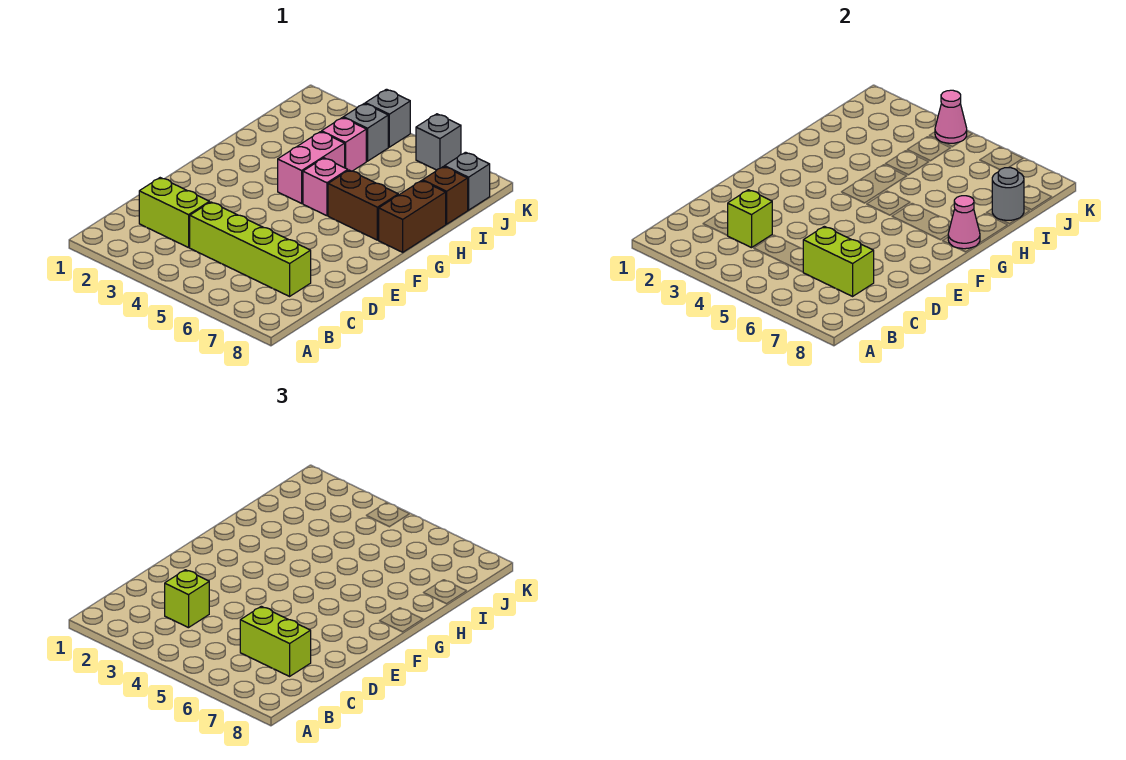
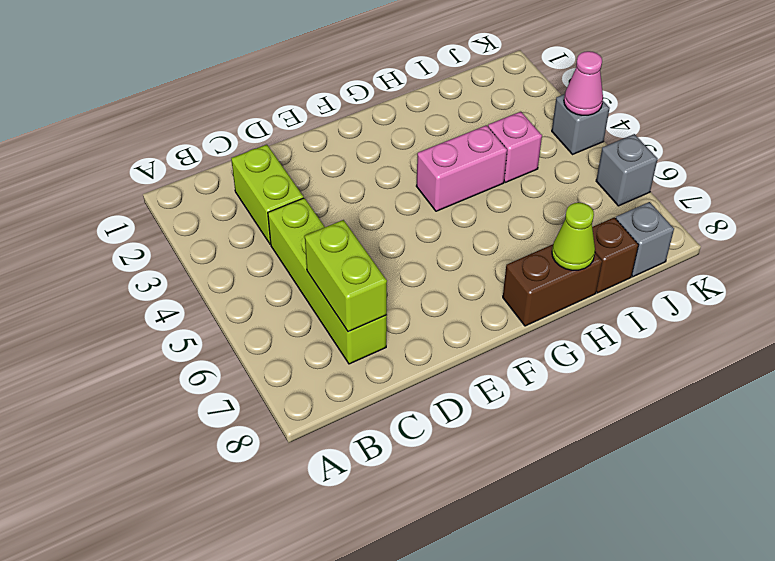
lime cone H8 level 2 -> none
none -> pink brick G5 level 1
none -> brown brick G6:G7 level 1
none -> grey brick J4 level 1

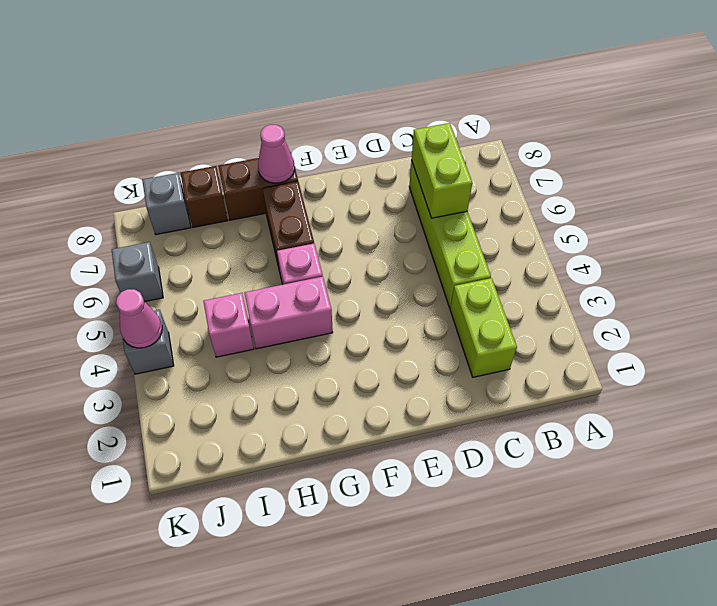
none -> grey brick J4 level 1
none -> lime brick C3 level 2
none -> grey round brick I8 level 2

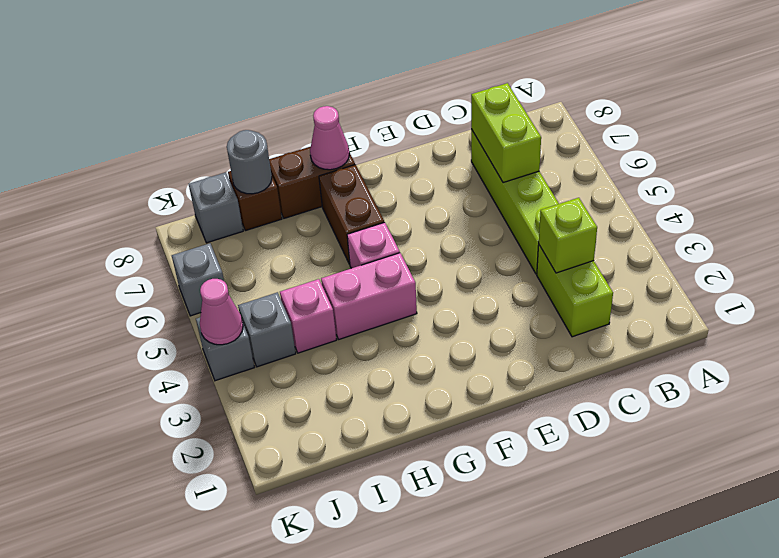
none -> lime brick C3 level 3
none -> lime brick C6:C7 level 3

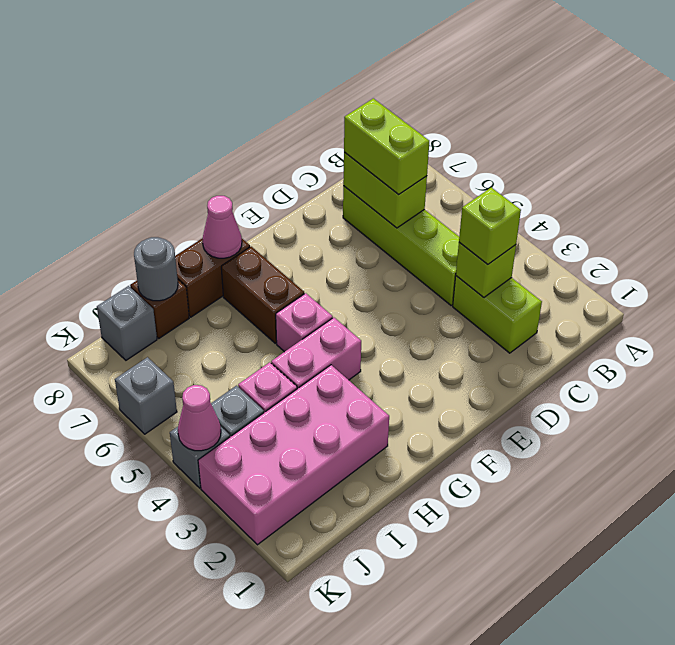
pink brick H2:K3 level 1 -> none

